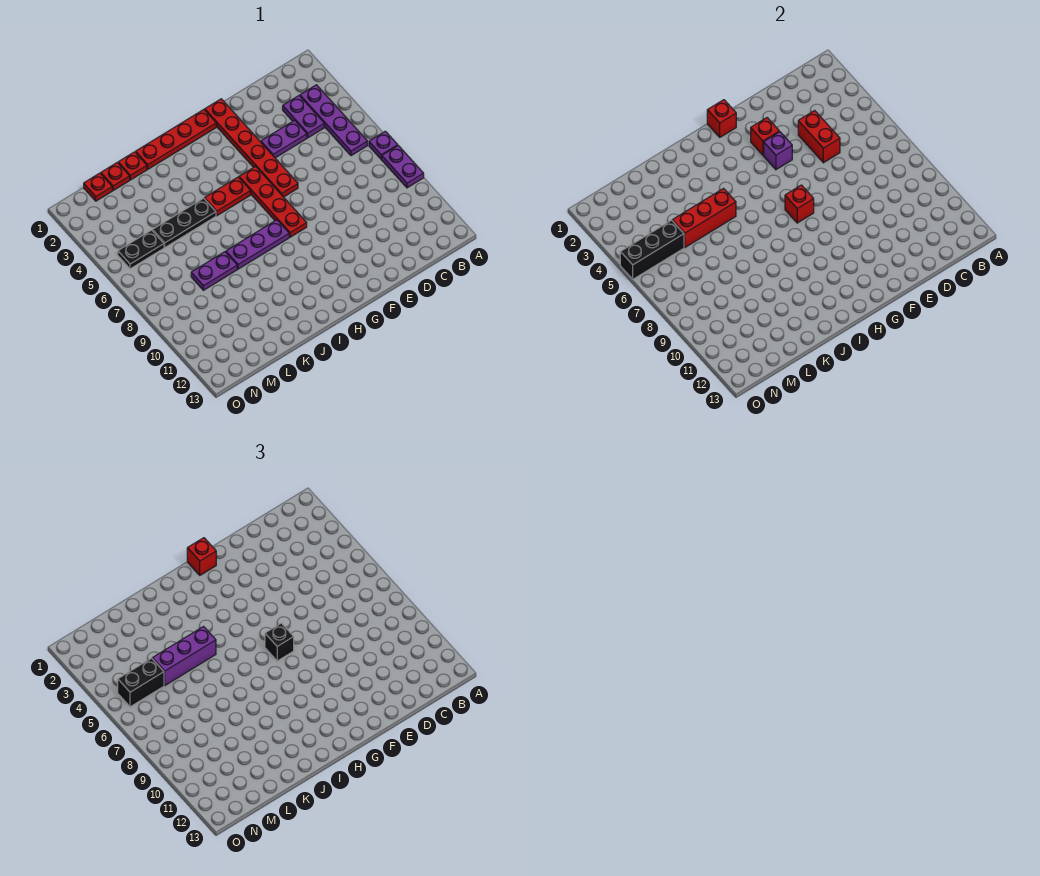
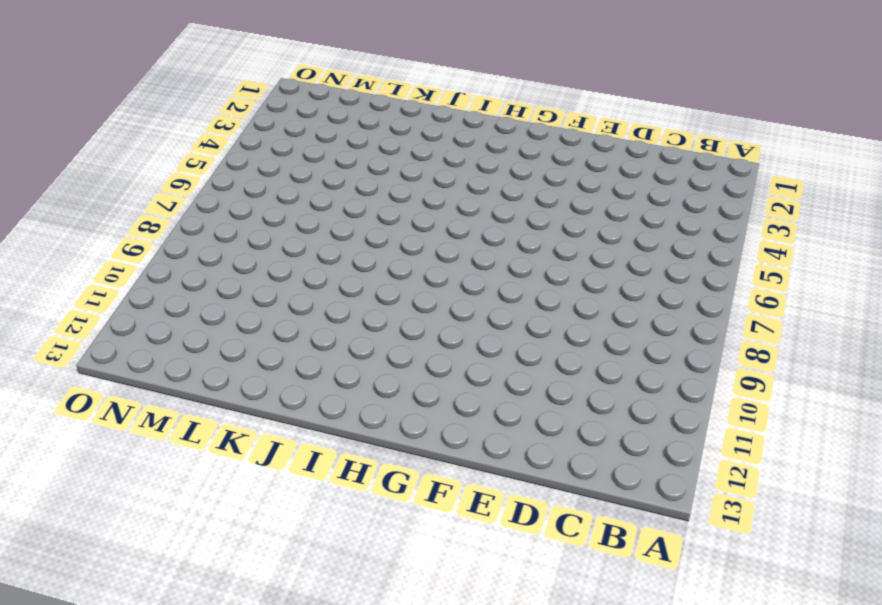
none -> purple plate A7 level 1
none -> purple plate A8:A9 level 1
none -> purple plate B3:B6 level 1

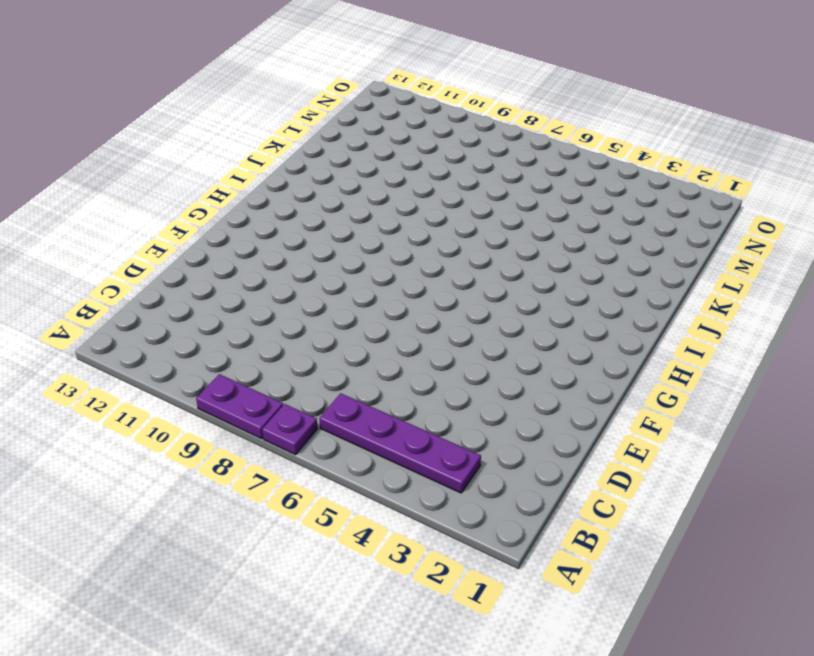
none -> purple plate C3:C4 level 1
none -> purple plate D4:E4 level 1
none -> red plate F1:F6 level 1

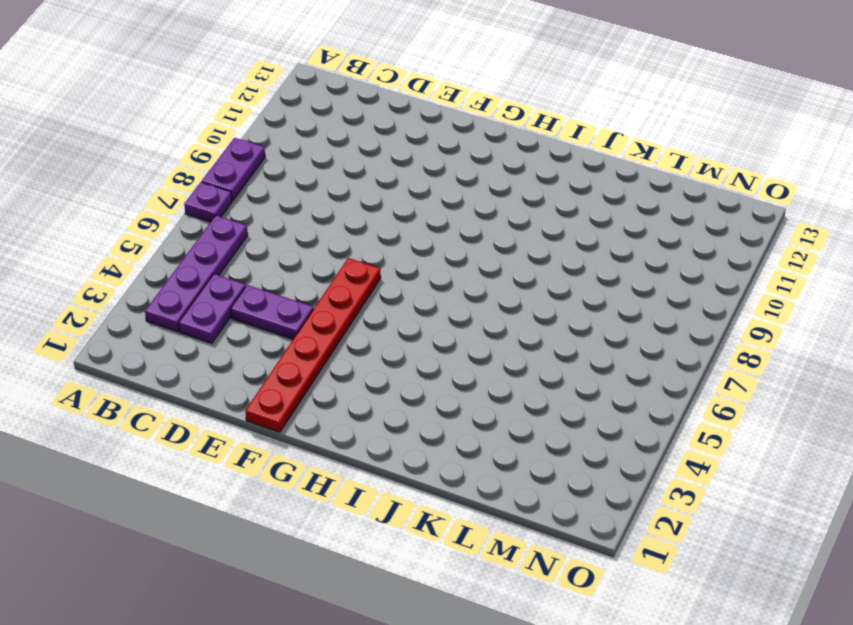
none -> red plate G1:J1 level 1
none -> red plate G5:G8 level 1
none -> red plate H5:I5 level 1

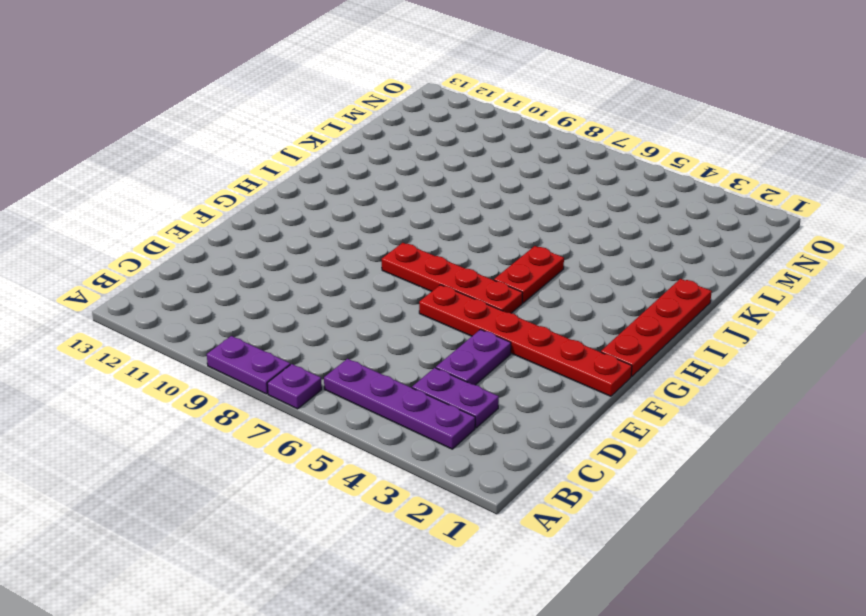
none -> purple plate H8:J8 level 1
none -> black plate J5:L5 level 1
none -> red plate K1 level 1

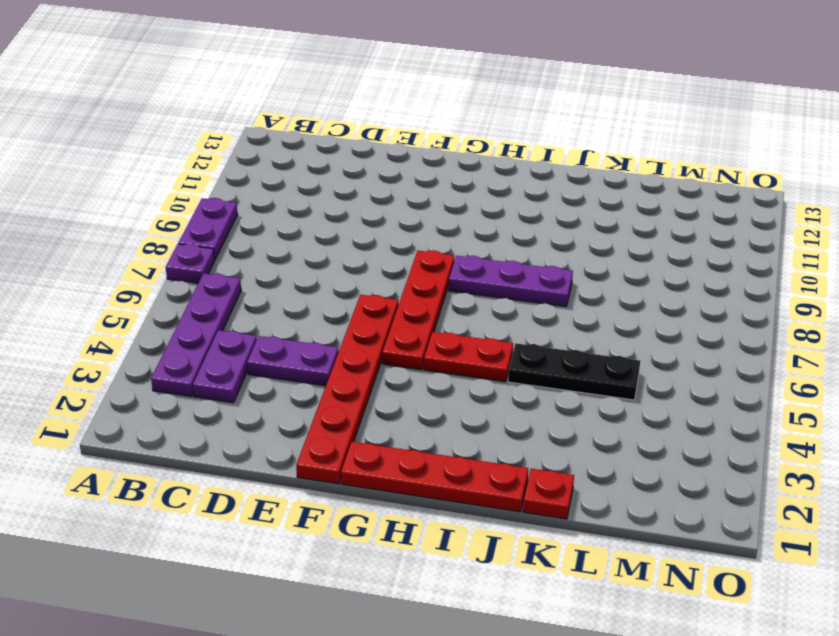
none -> purple plate K8:L8 level 1
none -> red plate L1 level 1
none -> red plate M1 level 1

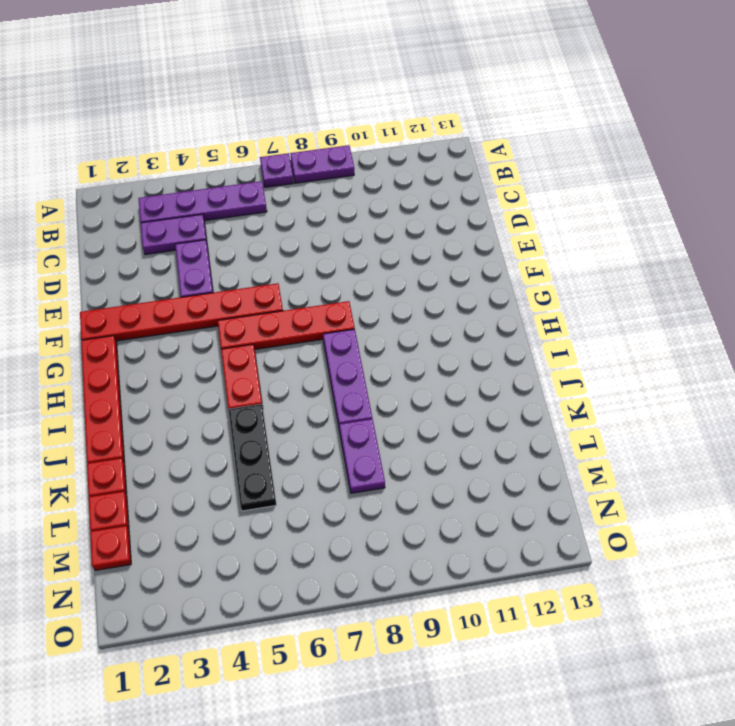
none -> black plate M5:N5 level 1
none -> red brick D4:D5 level 2
none -> red brick F3 level 2

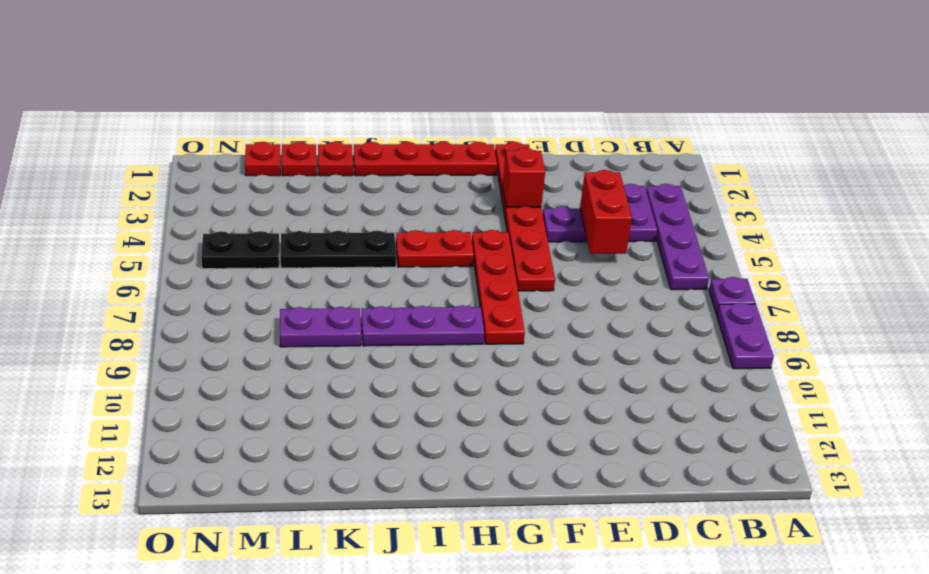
none -> purple brick F4 level 2
none -> red brick G1 level 2
none -> red brick G7 level 2

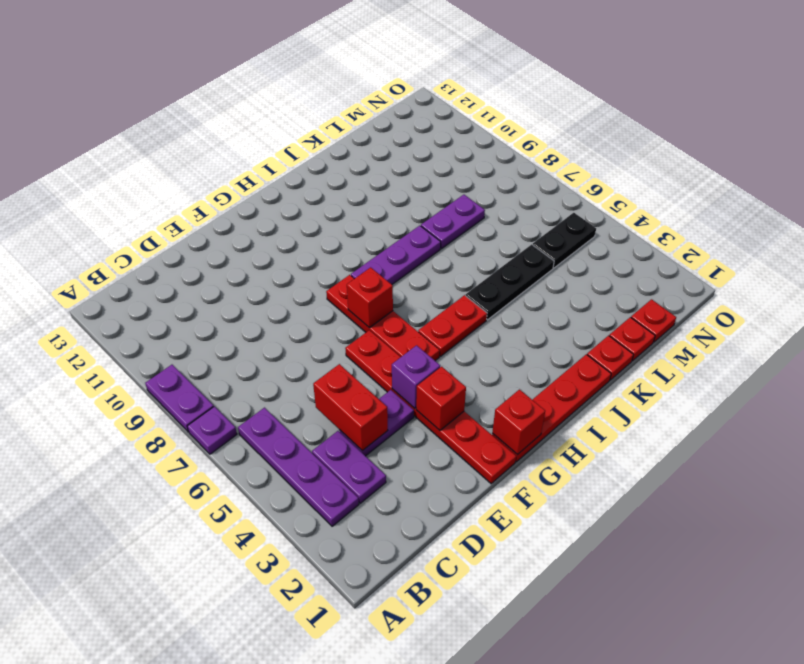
none -> red brick J5:L5 level 2
none -> black brick M5:O5 level 2
none -> red brick G1 level 3

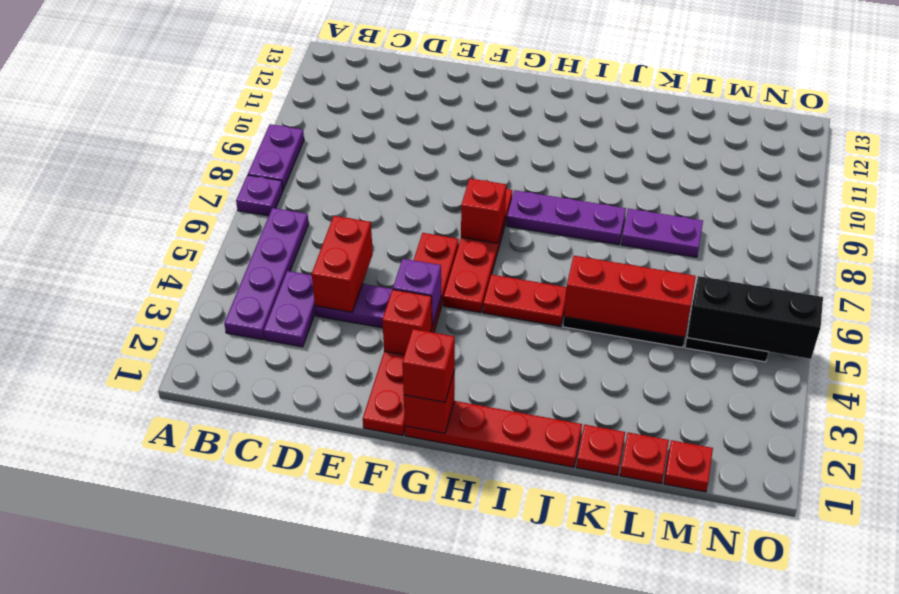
none -> black brick G7 level 3
none -> purple brick J5:L5 level 3
none -> black brick M5:N5 level 3

